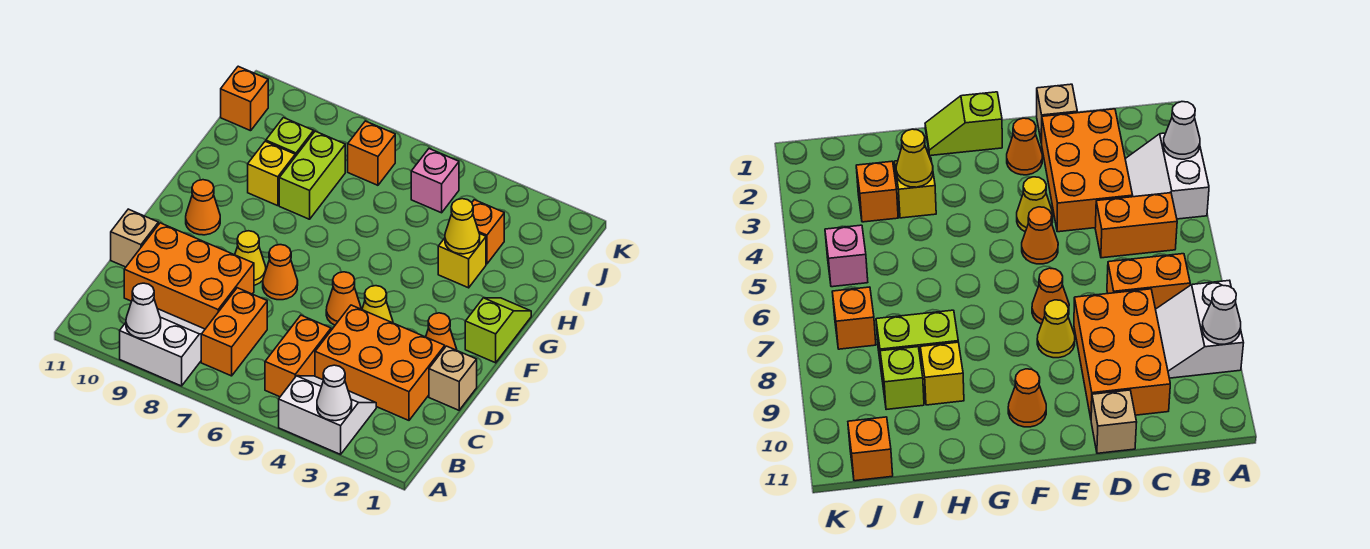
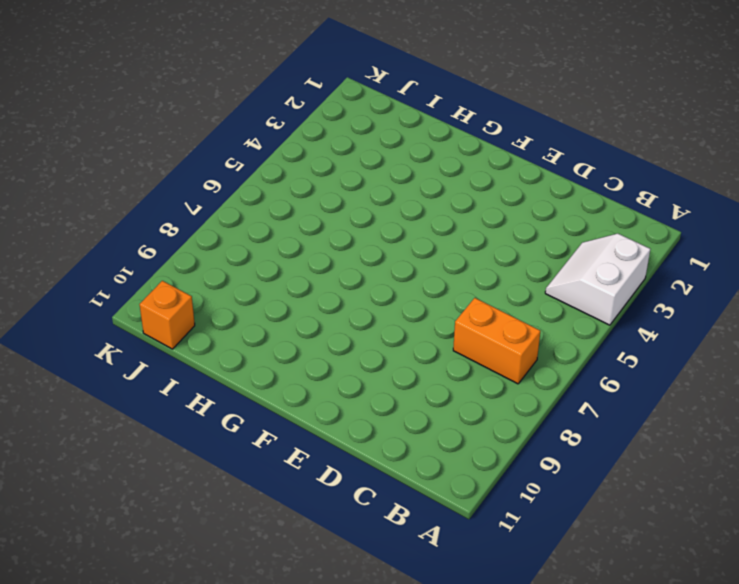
none -> white slope A8:B9 level 1 top A
none -> orange brick B5:C5 level 1
none -> orange brick C2:D4 level 1

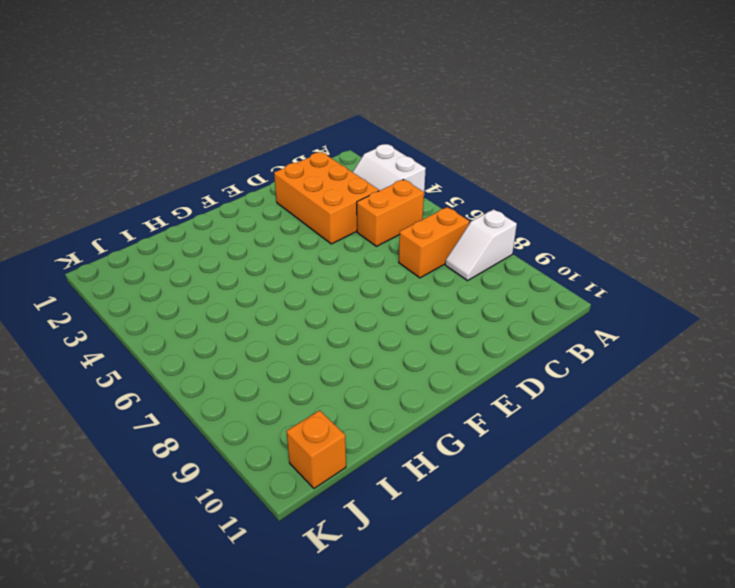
white slope A8:B8 level 1 top A -> white slope A8:B9 level 1 top A
none -> orange brick C8:D10 level 1
none -> tan brick D1 level 1
none -> tan brick D11 level 1

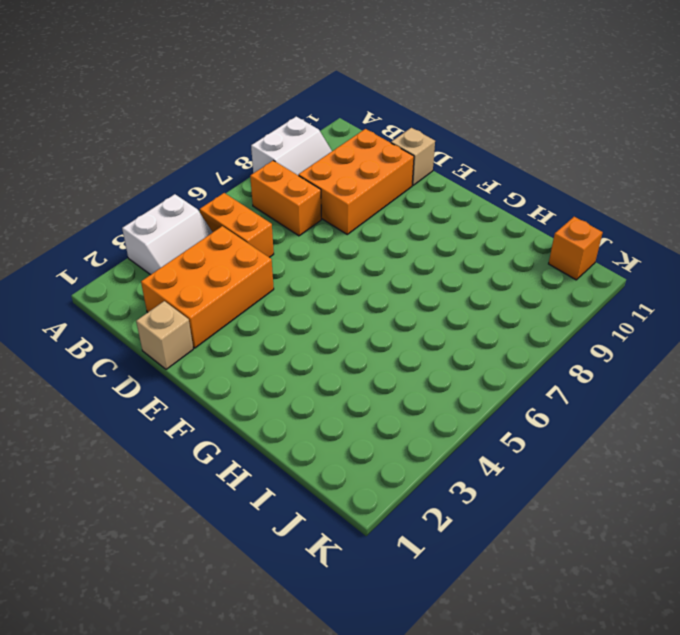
none -> orange cone E2 level 1
none -> yellow cone E4 level 1
none -> orange cone E5 level 1

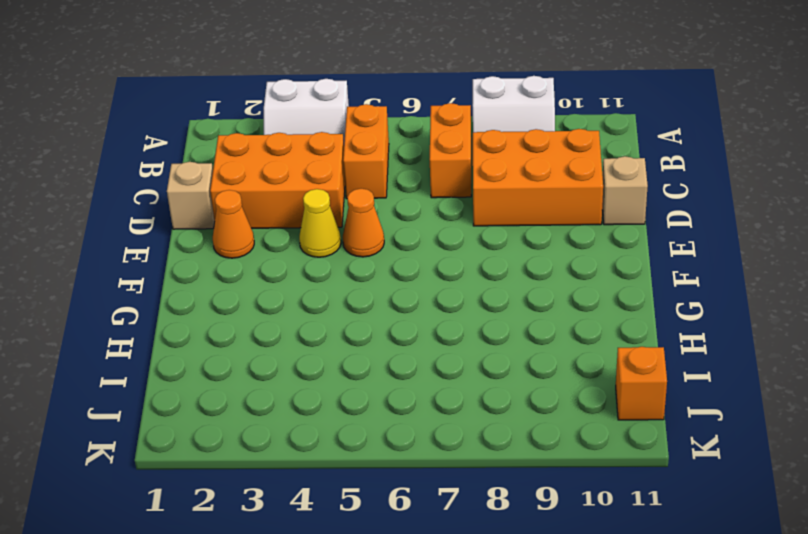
none -> orange cone E7 level 1
none -> yellow cone E8 level 1
none -> lime slope F1:G1 level 1 top F

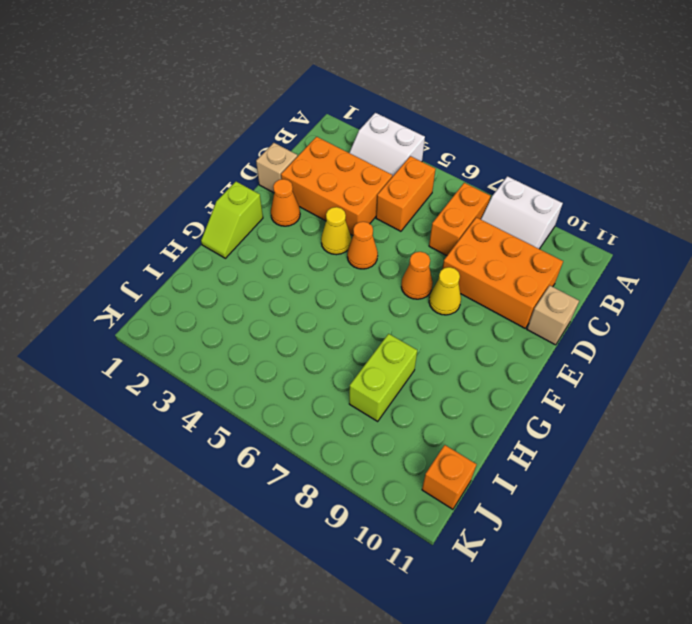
none -> orange cone F10 level 1
none -> yellow brick H3 level 1
none -> yellow brick H9 level 1

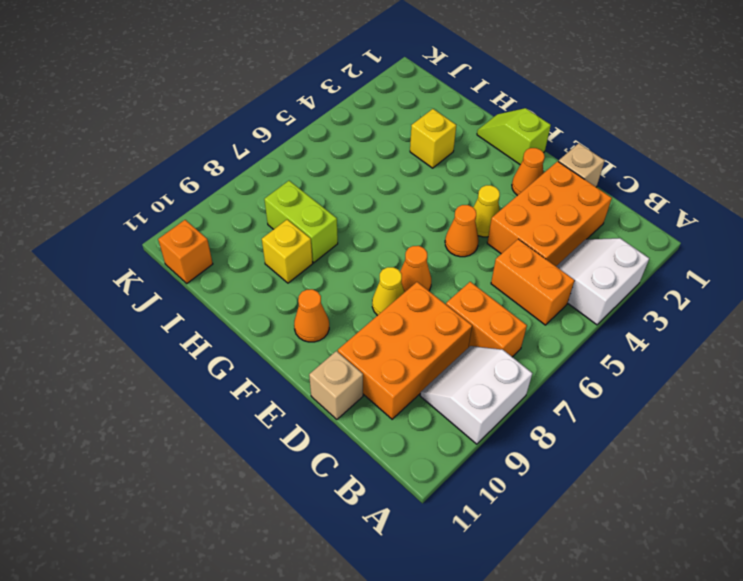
none -> orange brick I3 level 1
none -> lime brick I9 level 1
none -> pink brick J5 level 1

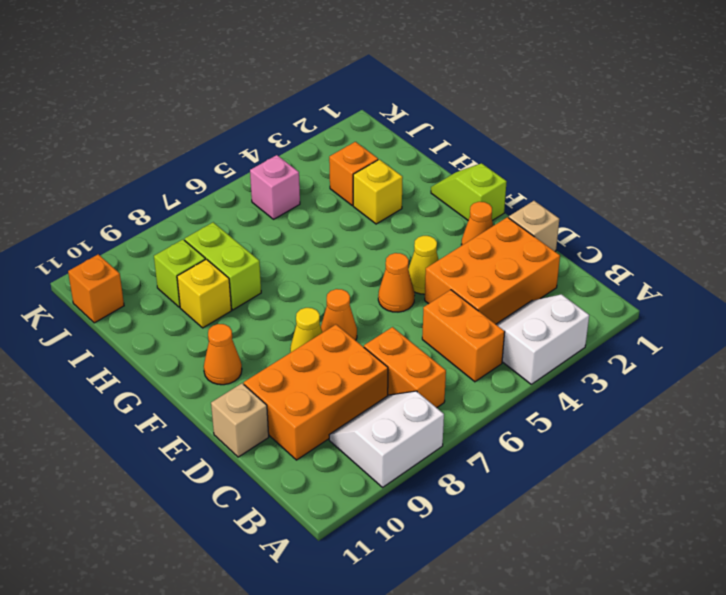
none -> orange brick J7 level 1
none -> white cone A3 level 2
none -> white cone A9 level 2

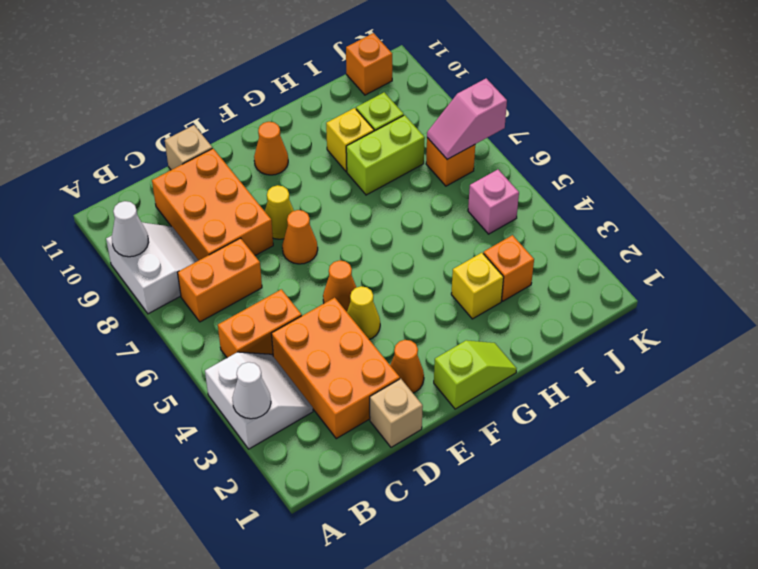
pink slope J7:K7 level 2 top K -> none
none -> yellow cone H3 level 2

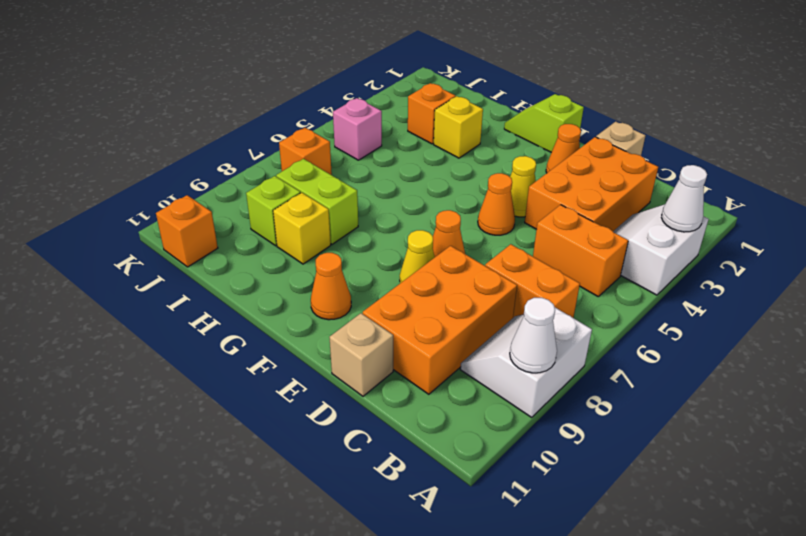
none -> yellow cone H3 level 2

